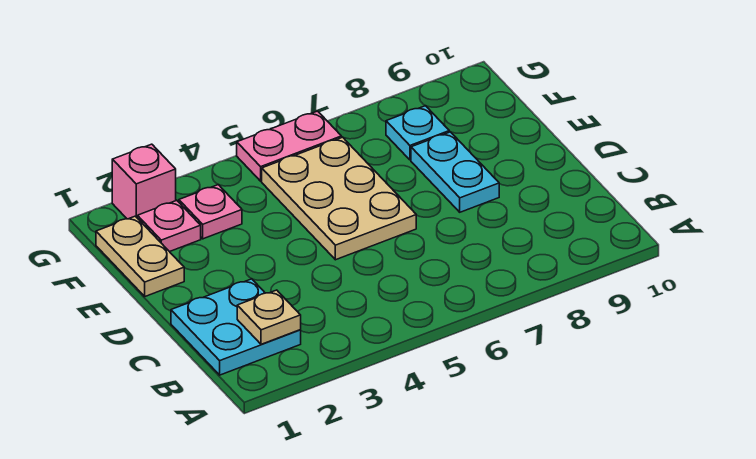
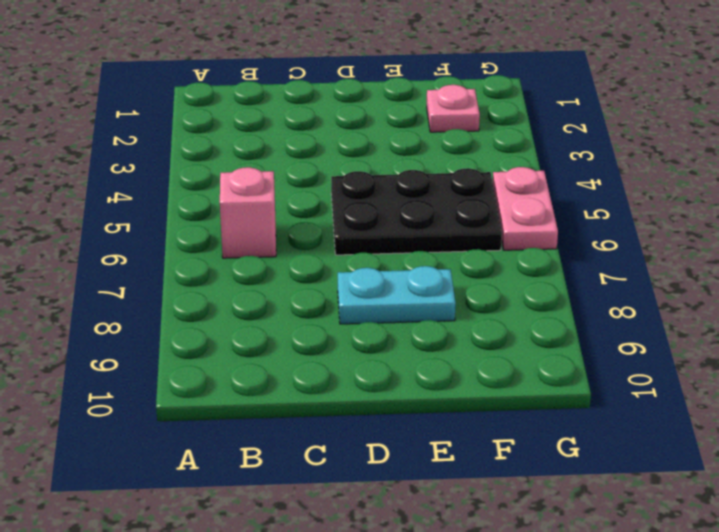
pink brick B6 level 1 -> pink brick G2 level 1
black plate D5:F6 level 1 -> tan plate D5:F6 level 1
none -> cyan plate B1:C2 level 1
none -> tan plate E1:F1 level 1

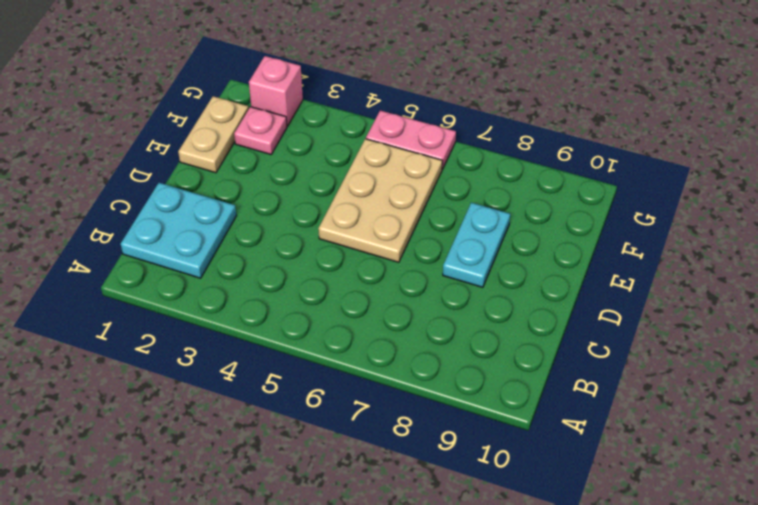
none -> pink plate F3 level 1
none -> cyan plate F8 level 1

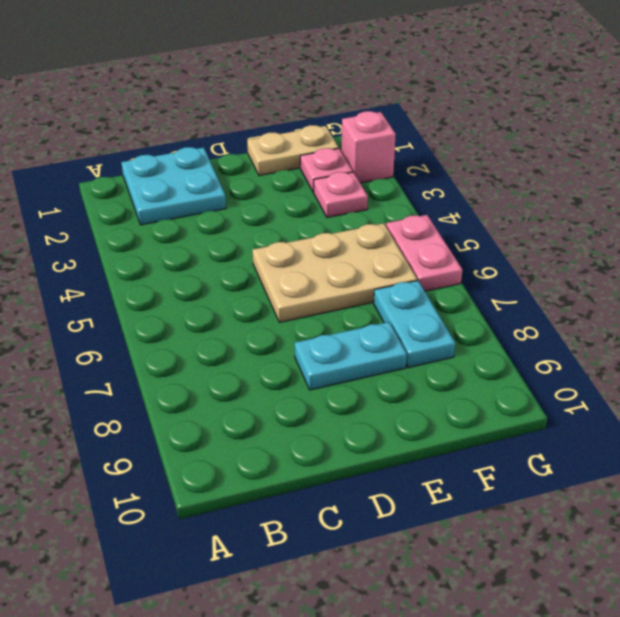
cyan plate F7:F8 level 1 -> cyan plate F8 level 1
none -> tan plate B2 level 2

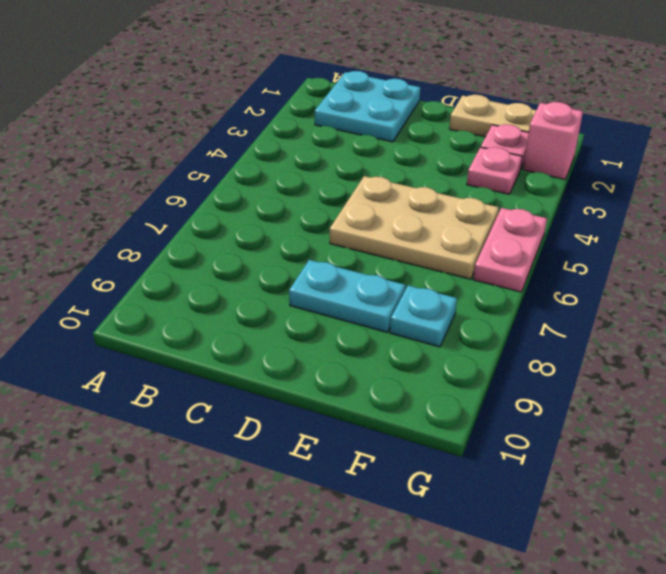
none -> tan plate B2 level 2

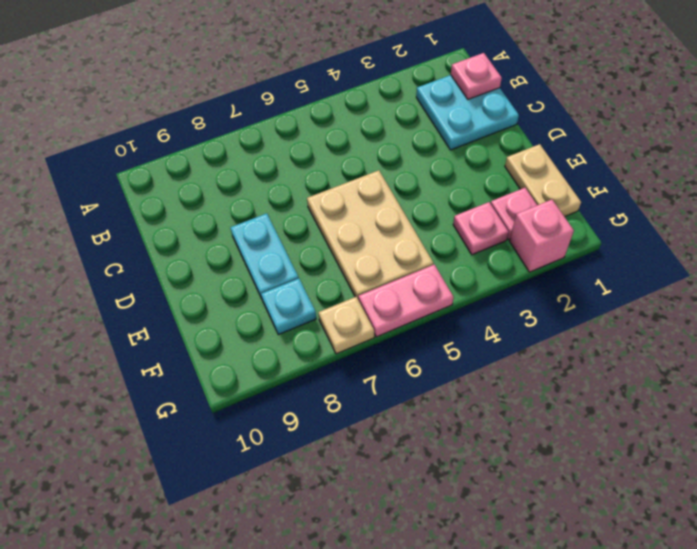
pink plate B1 level 2 -> none
tan plate G7 level 1 -> tan plate B2 level 2

